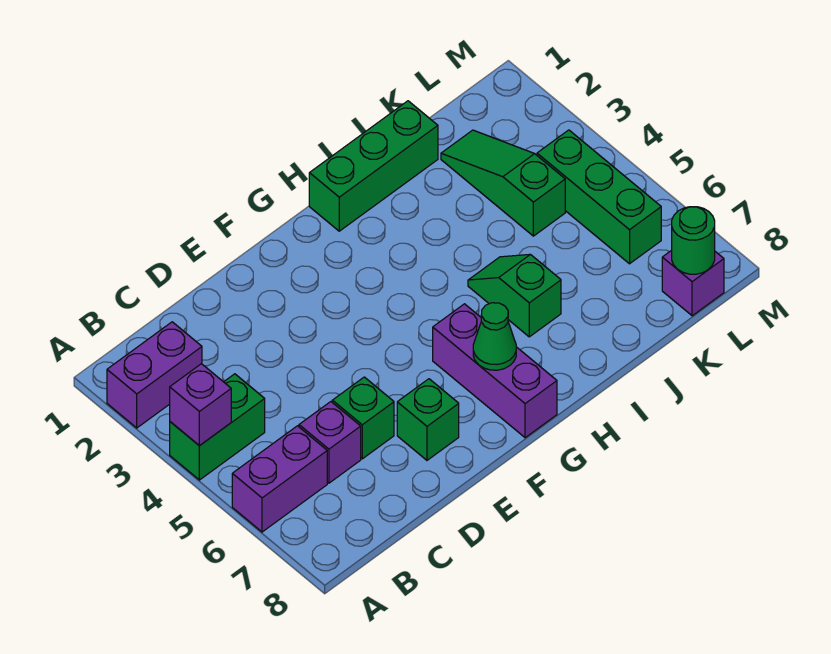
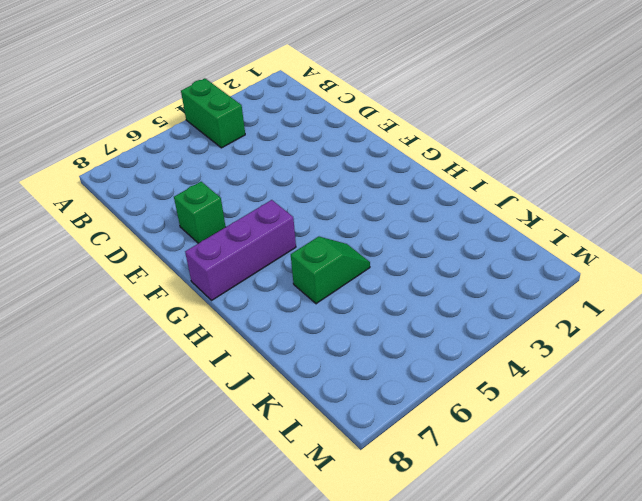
none -> purple brick A2:B2 level 1
none -> purple brick A6:B6 level 1
none -> purple brick C6 level 1

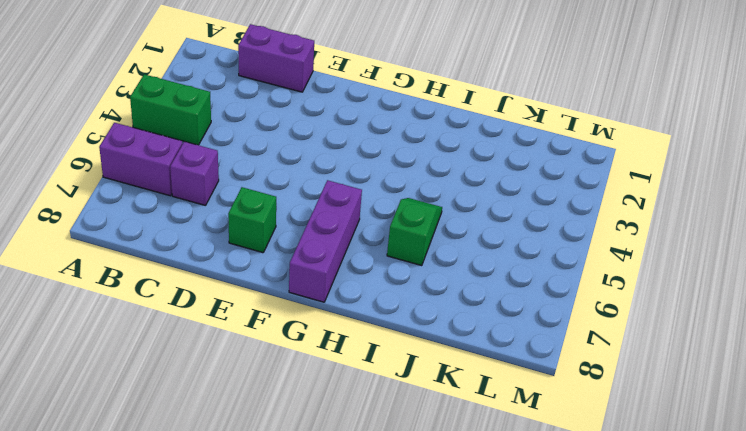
purple brick C1:D1 level 1 -> purple brick A2:B2 level 1
none -> green brick D6 level 1
none -> green brick H1:J1 level 1
none -> green slope K2:K4 level 1 top 4

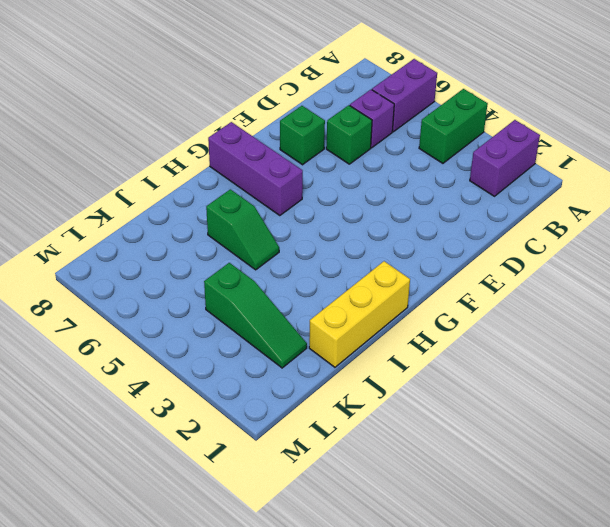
yellow brick H1:J1 level 1 -> green brick H1:J1 level 1
none -> green brick L4:L6 level 1
none -> purple brick L8 level 1
none -> purple brick A4 level 2

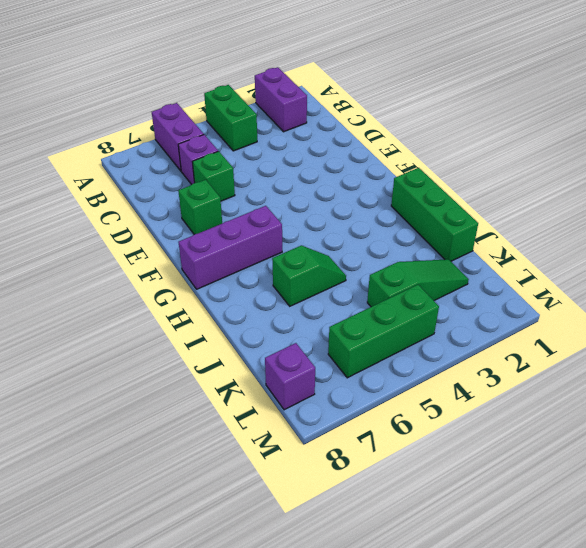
none -> purple brick A4 level 2
none -> green cone G7 level 2
none -> green round brick L8 level 2

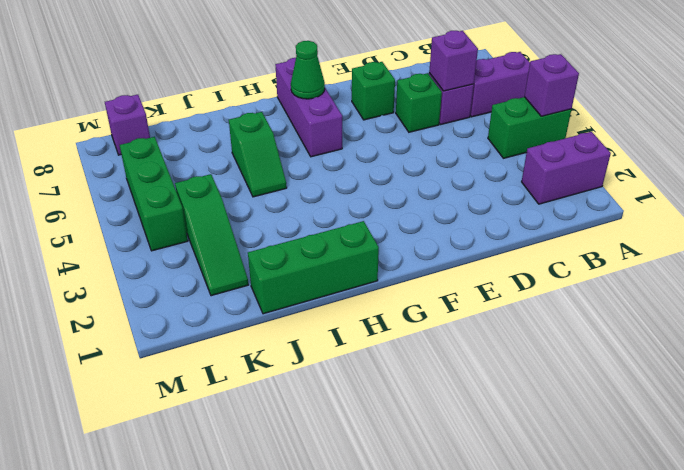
purple brick C6 level 2 -> none
none -> green round brick L8 level 2

